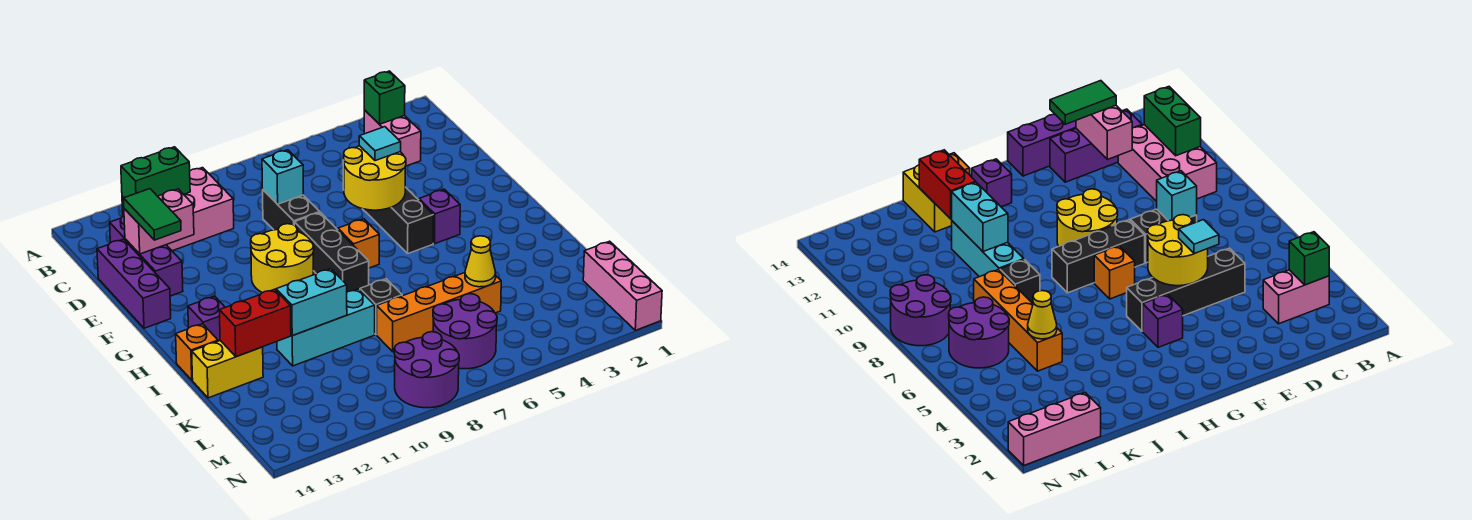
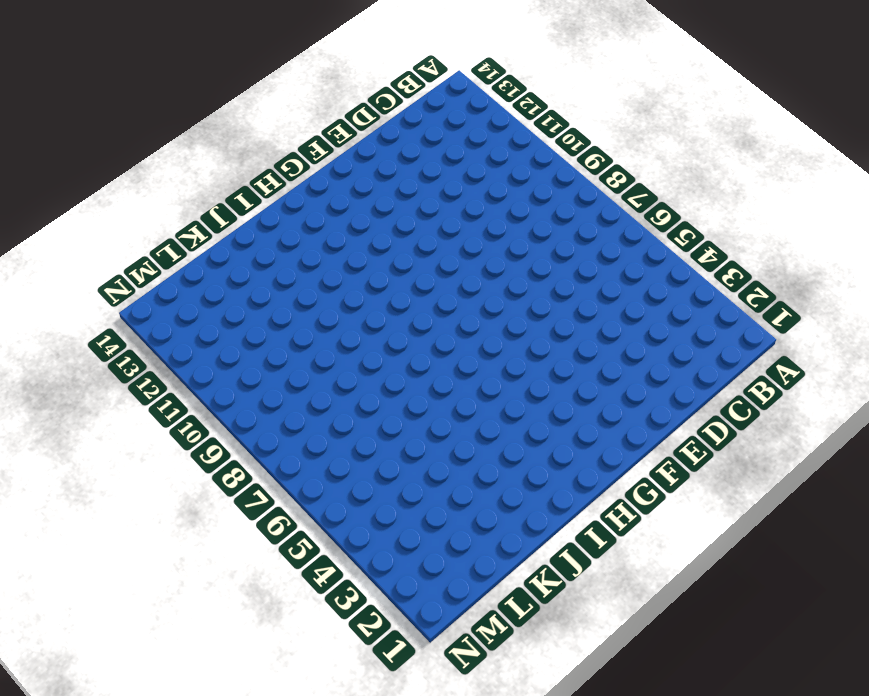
none -> pink brick B3:C3 level 1
none -> pink brick B10:C12 level 1
none -> purple brick C13:E13 level 1

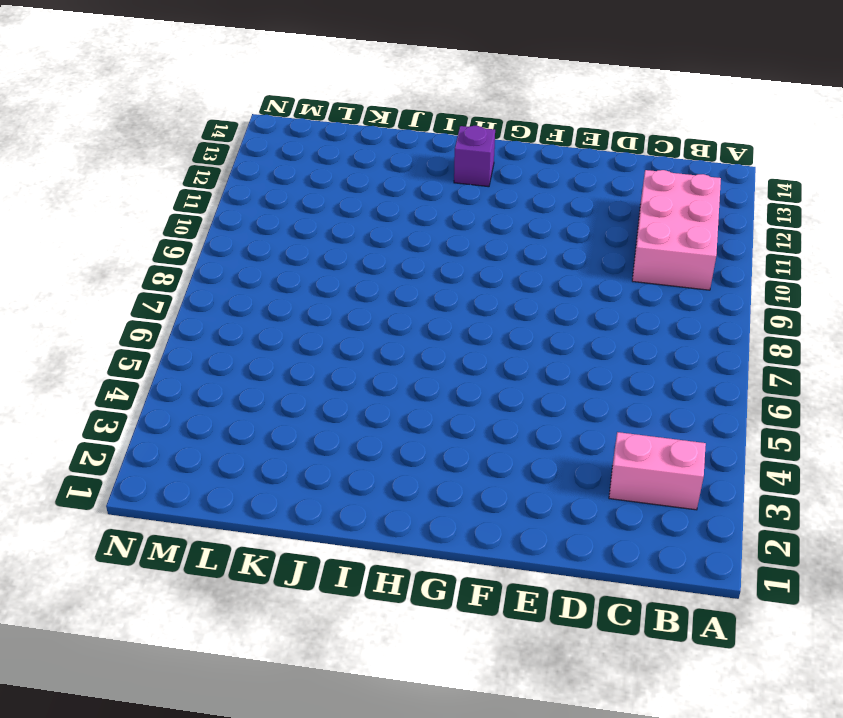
none -> purple brick C13:E13 level 1
none -> black brick D5:G5 level 1
none -> black brick D8:E8 level 1

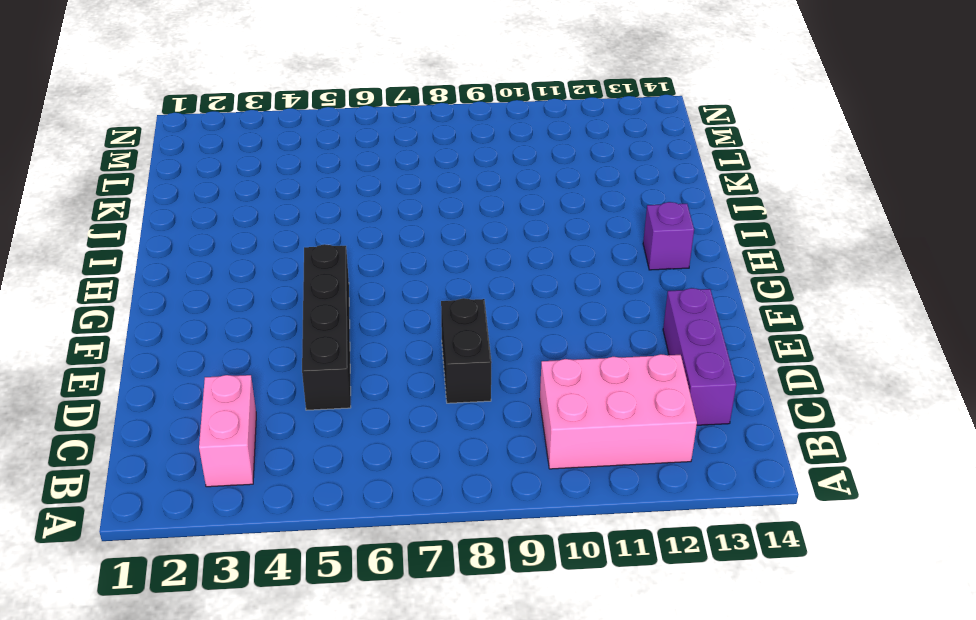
none -> purple brick D14:F14 level 1
none -> black brick F8:H8 level 1
none -> yellow round brick F9:G10 level 1

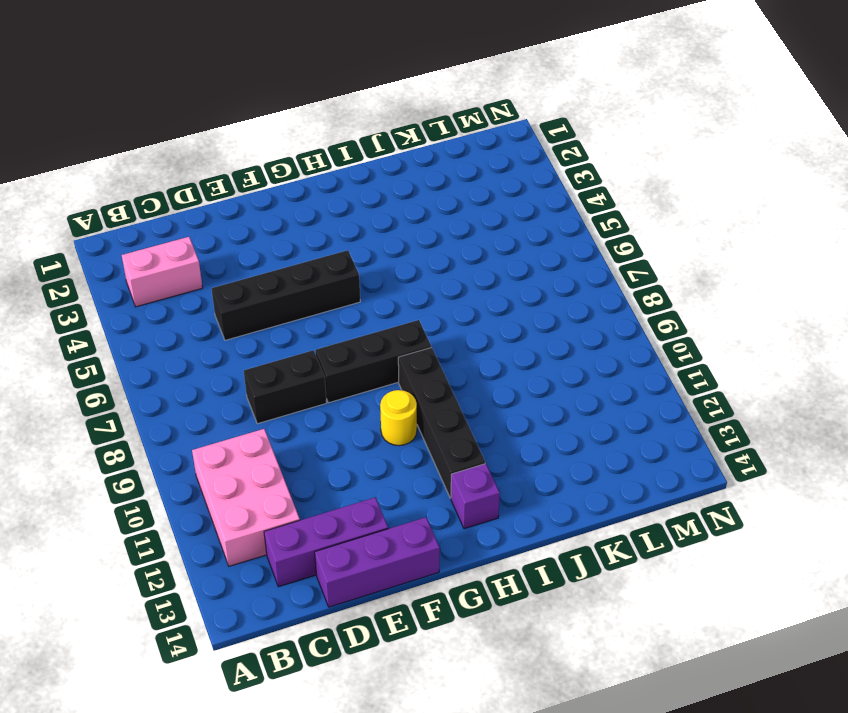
yellow round brick G10 level 1 -> yellow round brick F9:G10 level 1
black brick H9:H12 level 1 -> none
none -> purple brick G4 level 1
none -> orange brick G7 level 1
none -> orange brick I14 level 1

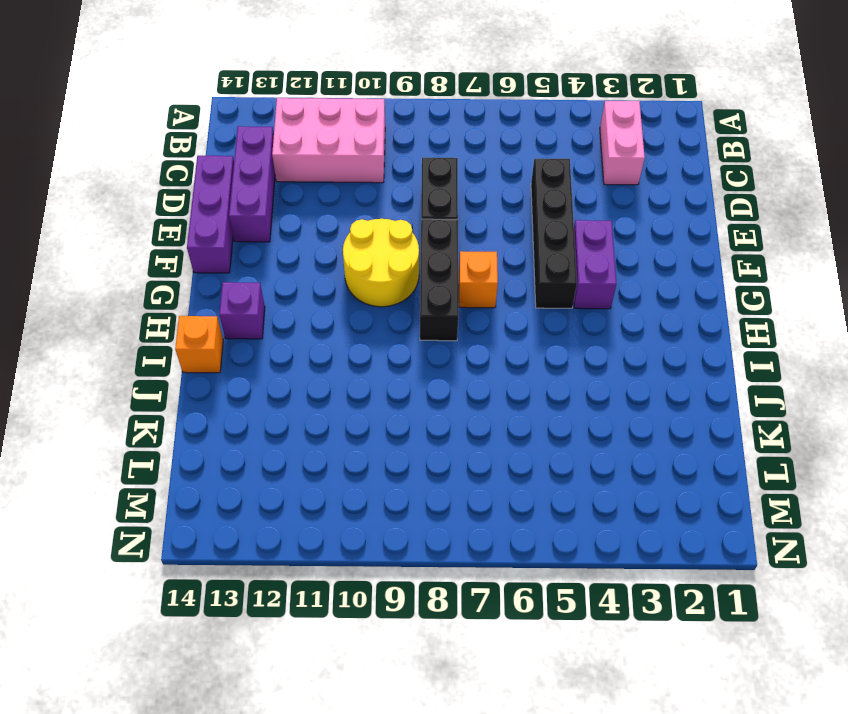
purple brick F4:G4 level 1 -> purple brick G4 level 1
none -> black brick J8 level 1
none -> cyan brick J9:J11 level 1
none -> yellow brick J13:J14 level 1

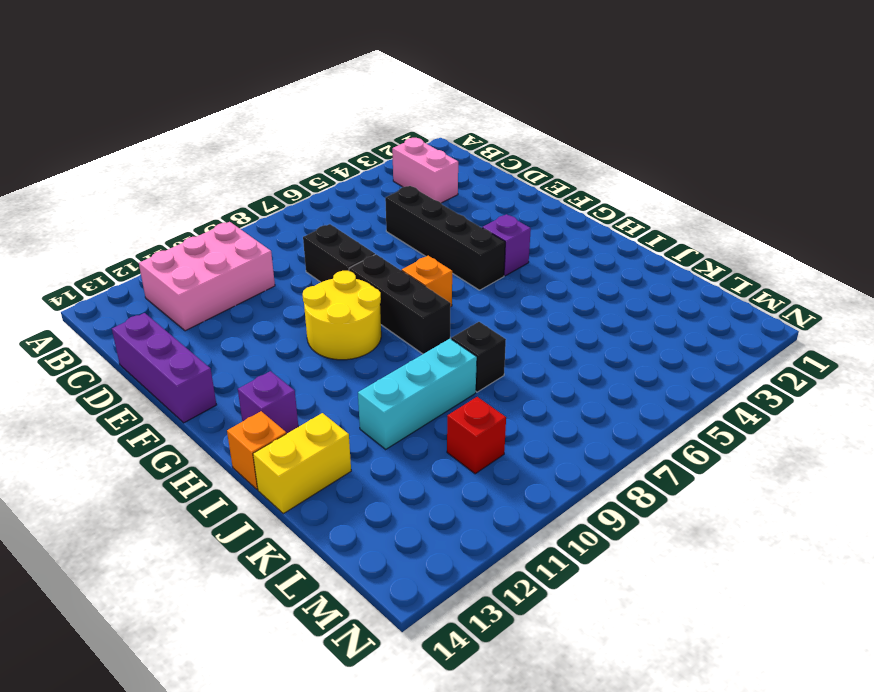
red brick L10 level 1 -> none
none -> purple brick C13:E13 level 1
none -> orange brick K5:K8 level 1
none -> pink brick L1:N1 level 1

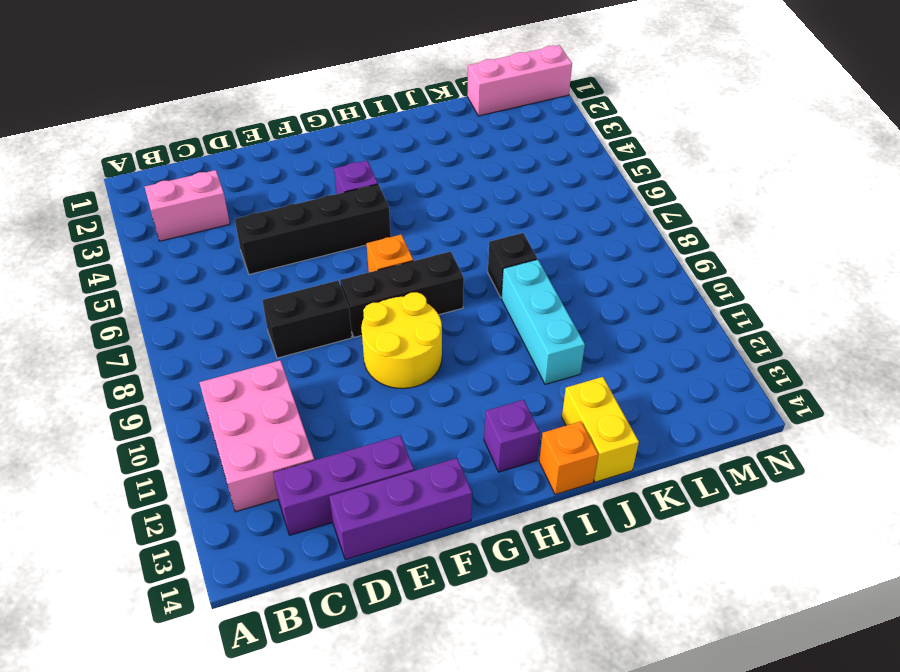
none -> orange brick K5:K8 level 1
none -> purple round brick L6:M7 level 1
none -> purple round brick M8:N9 level 1

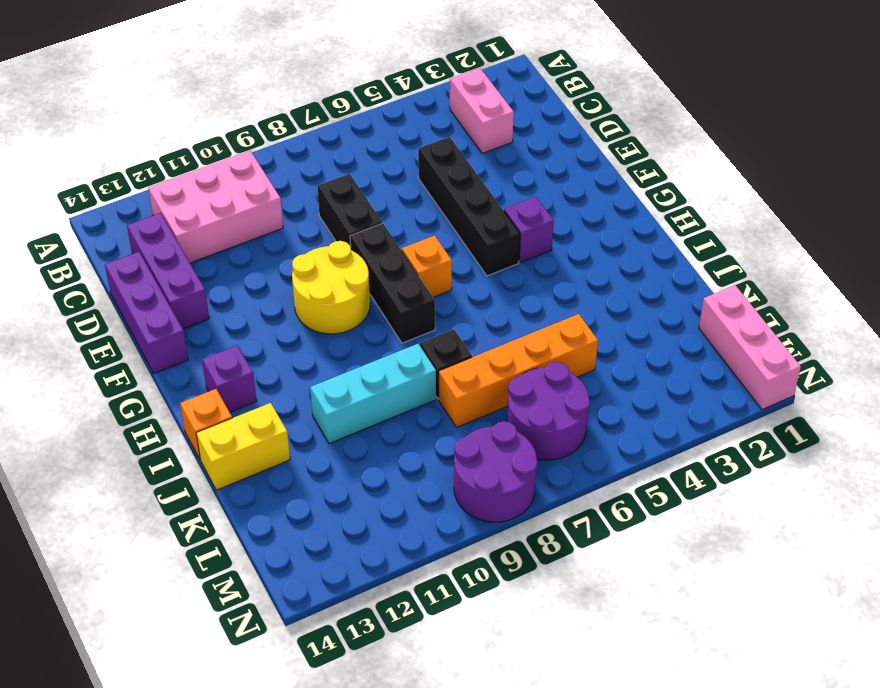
none -> green brick B3 level 2
none -> green brick B11:B12 level 2
none -> cyan brick D8 level 2

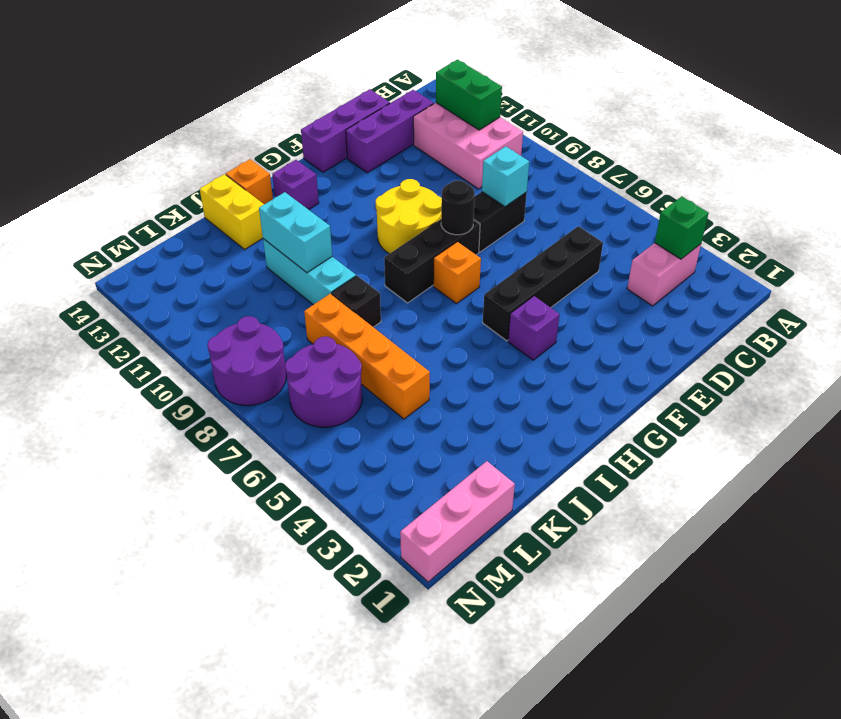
black round brick F8 level 2 -> none
none -> pink brick D12:D13 level 2
none -> yellow round brick E5:F6 level 2
none -> red brick J12:J13 level 2

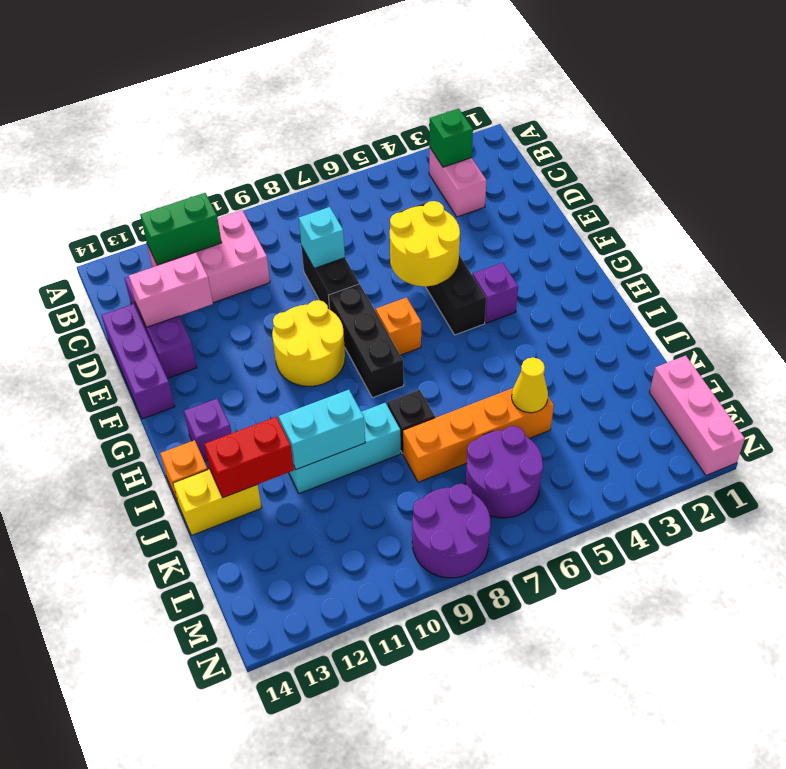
none -> green tile D13:E13 level 3
none -> cyan tile E5 level 3

